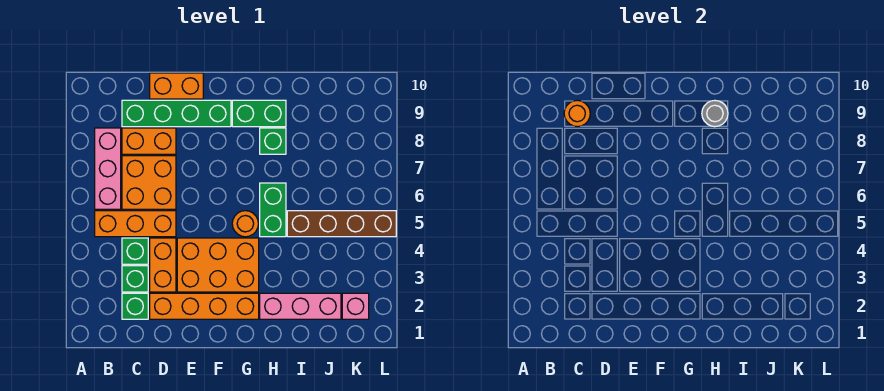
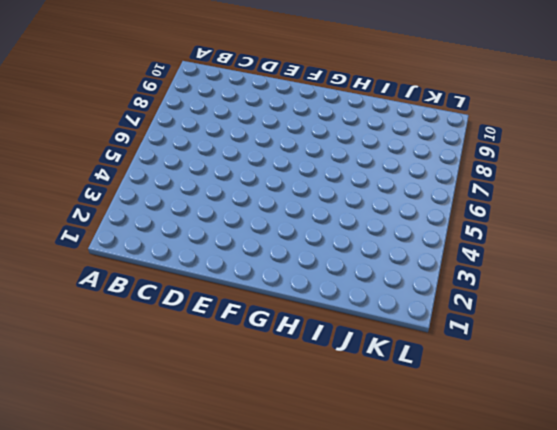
none -> orange brick B5:D5 level 1
none -> pink brick B6:B8 level 1
none -> green brick C2 level 1

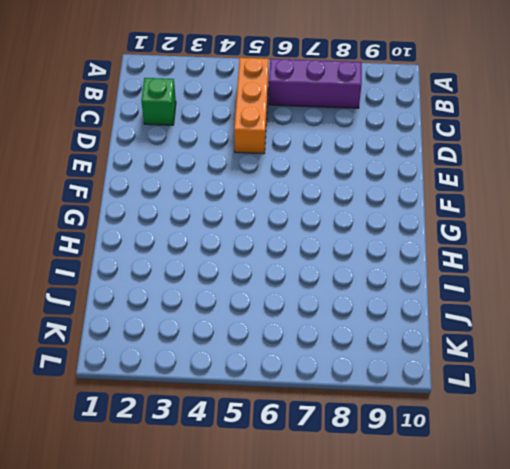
purple brick B6:B8 level 1 -> pink brick B6:B8 level 1
none -> green brick C3 level 1
none -> green brick C4 level 1
none -> orange brick C6:D7 level 1

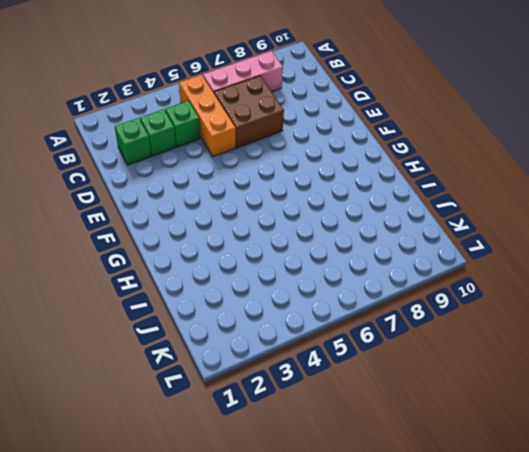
brown brick C6:D7 level 1 -> orange brick C6:D7 level 1
none -> orange brick C8:D8 level 1
none -> green brick C9:F9 level 1
none -> orange brick D2:G2 level 1

